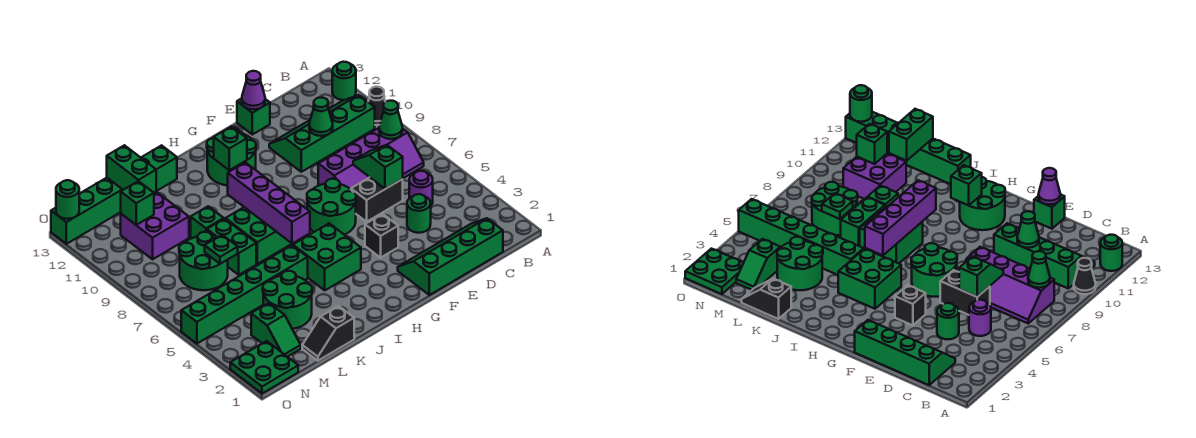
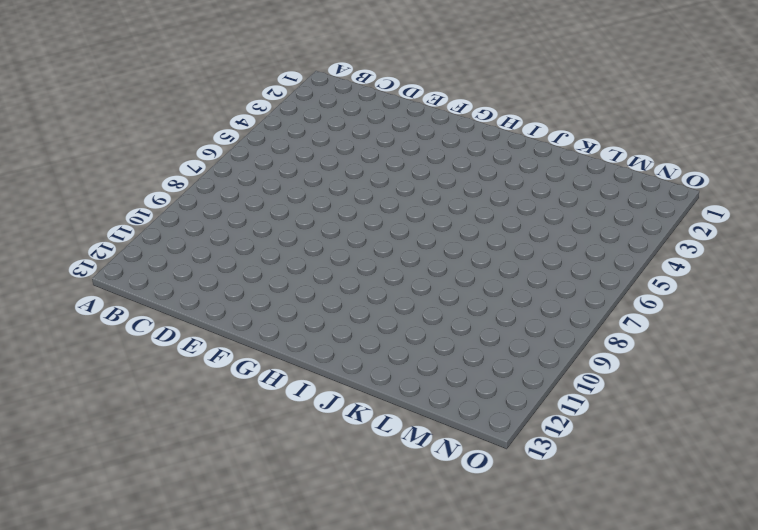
none -> black cone A10 level 1
none -> green round brick A12 level 1
none -> purple slope B7:E8 level 1 top 8
none -> green slope B10:E11 level 1 top 10

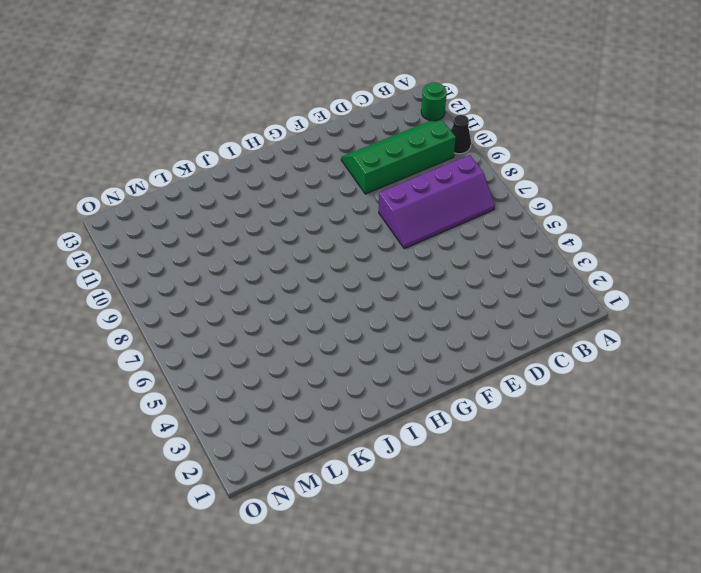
none -> green slope C1:F2 level 1 top 1
none -> purple round brick C5 level 1
none -> green round brick D4 level 1
none -> black brick D6:E6 level 1

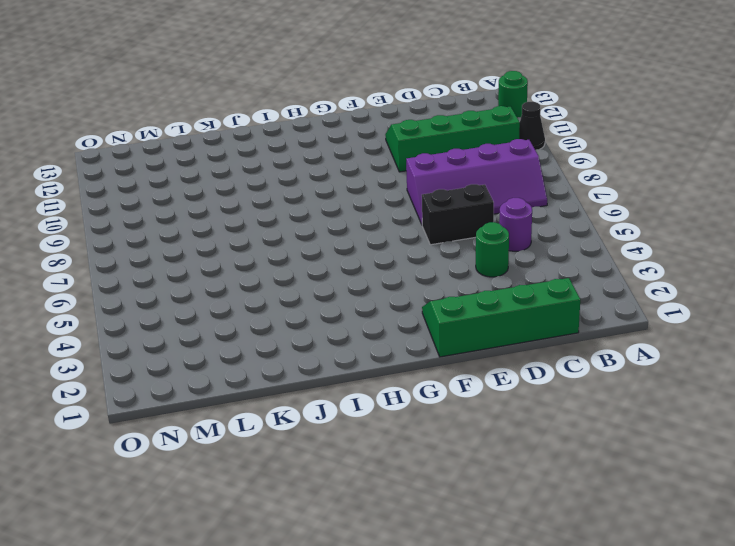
none -> green brick E13 level 1
none -> black brick F4 level 1
none -> green round brick F6:G7 level 1
none -> green round brick G11:H12 level 1

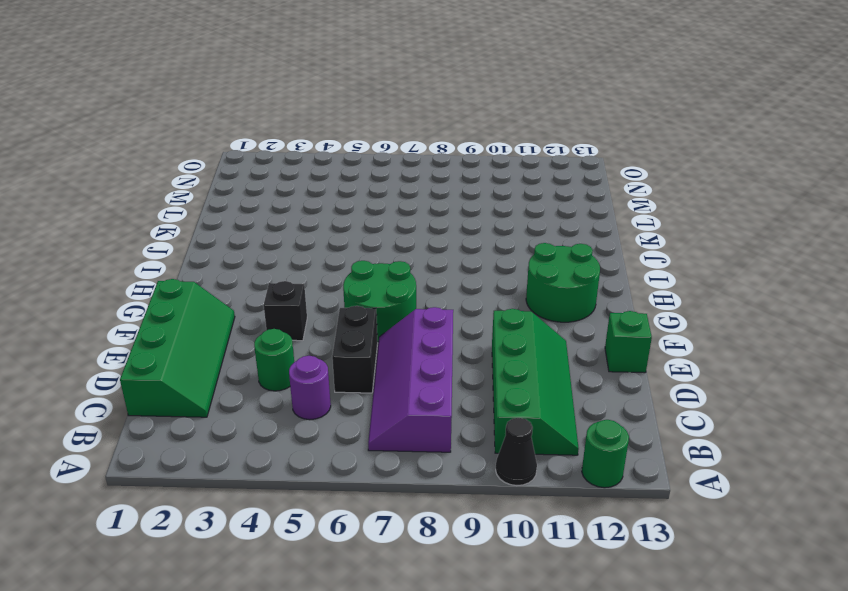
none -> green brick H4:I5 level 1
none -> green brick I7:J8 level 1
none -> green brick J5:O5 level 1
none -> green brick J13:O13 level 1

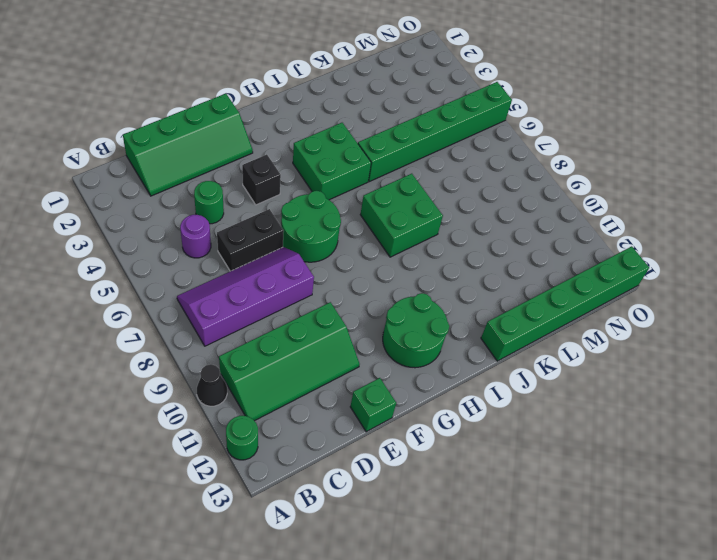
none -> black slope K1:L1 level 1 top K
none -> green round brick K3:L4 level 1
none -> green brick K7:K8 level 1
none -> green brick K9 level 1

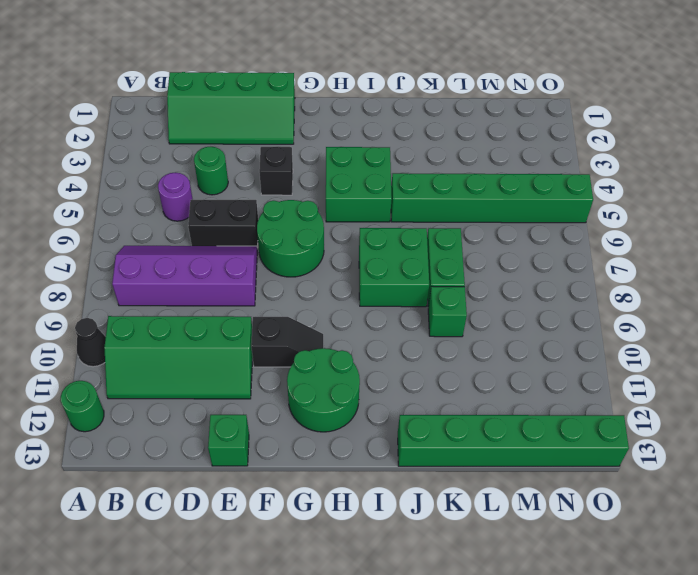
black slope F10:G10 level 1 top F -> black slope K1:L1 level 1 top K
none -> green round brick K3:L4 level 1
none -> green round brick L7:M8 level 1
none -> purple brick L10:M11 level 1
none -> green slope M2:M3 level 1 top 3

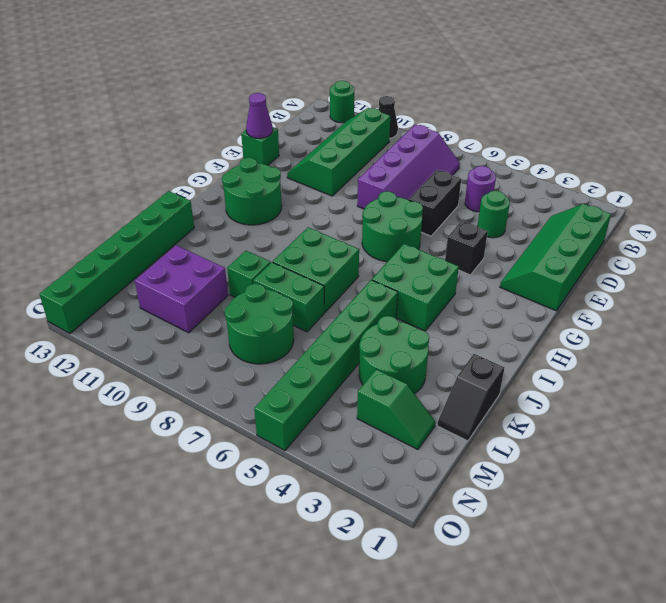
none -> green plate N1:O2 level 1
none -> green cone B8 level 2
none -> green slope D6:D7 level 2 top 6
none -> green cone D10 level 2

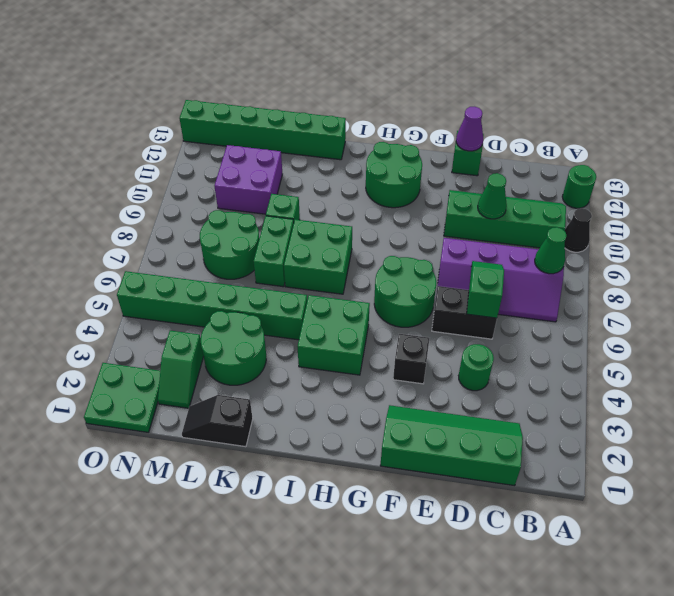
none -> purple round brick C5 level 1
none -> green brick H11 level 2
none -> purple brick I6:I9 level 2
none -> green plate L7 level 2

